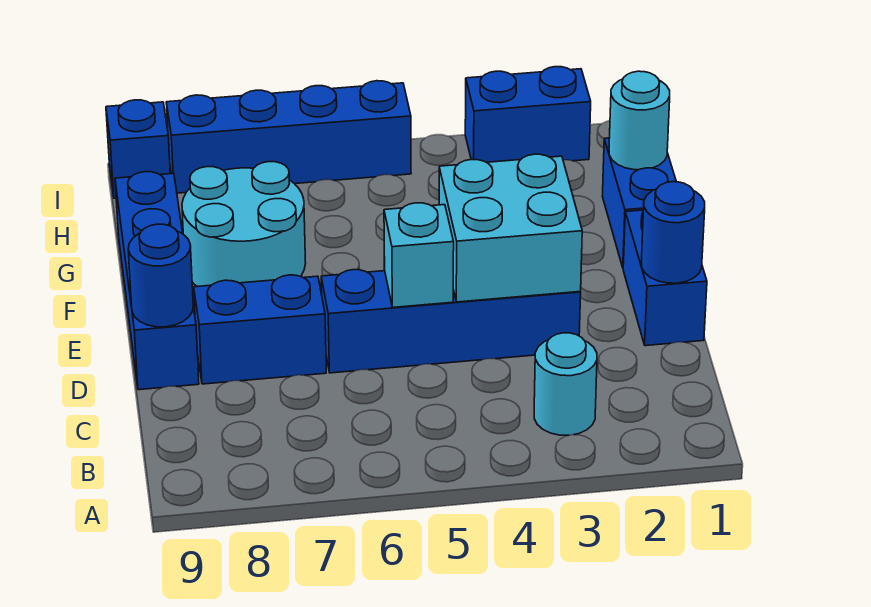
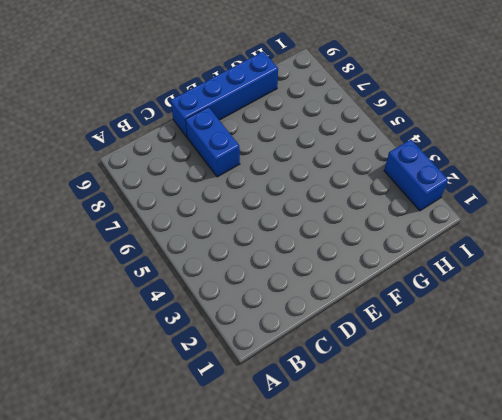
none -> cyan round brick B3 level 1
none -> blue brick D1:E1 level 1
none -> blue brick D3:D6 level 1

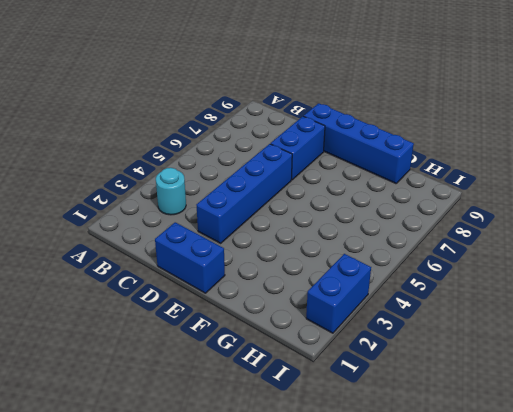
none -> blue brick F1:G1 level 1
none -> cyan round brick F7:G8 level 1
none -> blue brick I5:I8 level 1

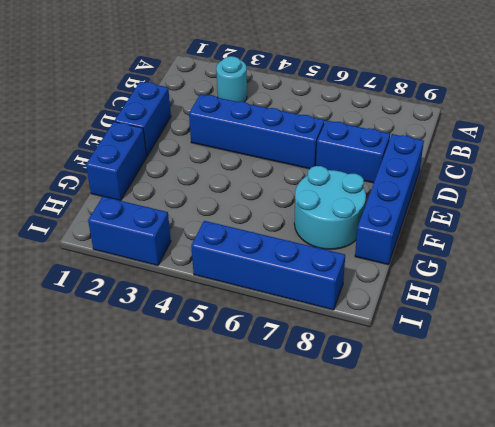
none -> blue brick I9 level 1
none -> blue round brick D1 level 2
none -> cyan brick D3:E4 level 2

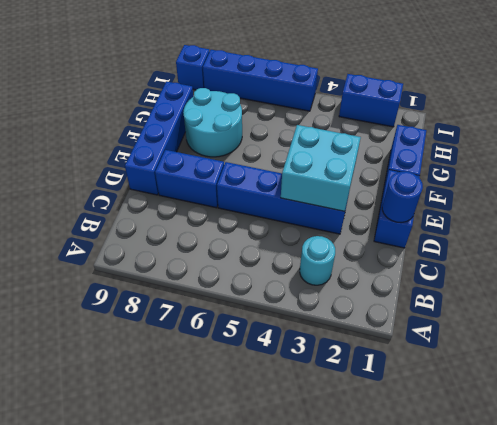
none -> cyan brick D5 level 2
none -> blue round brick D9 level 2
none -> cyan round brick G1 level 2

